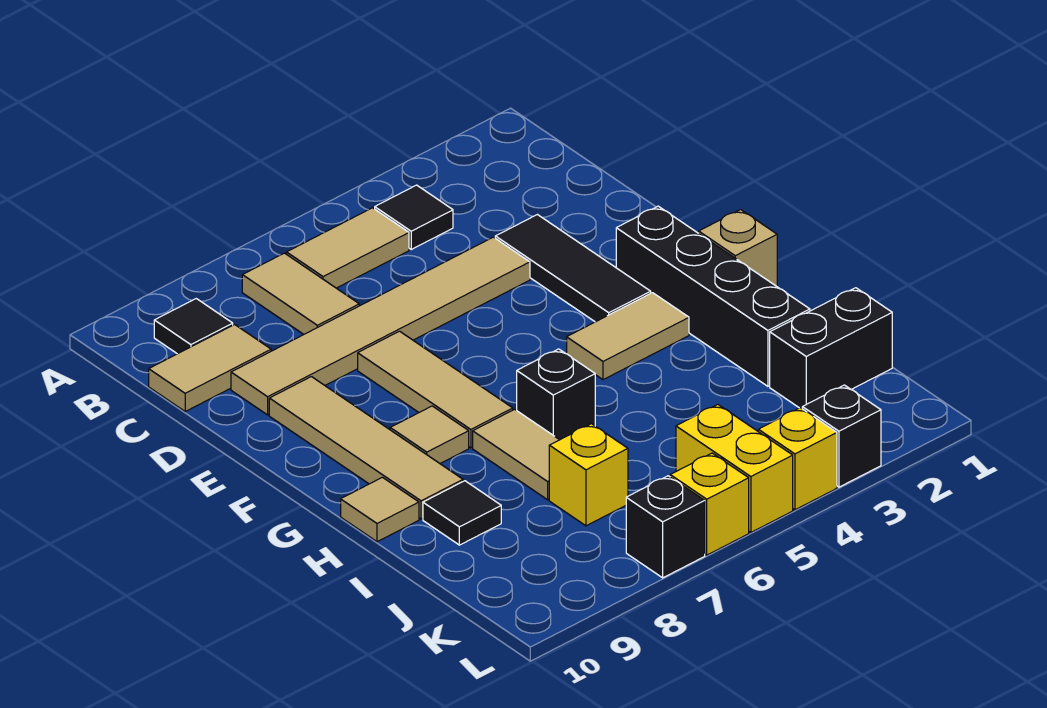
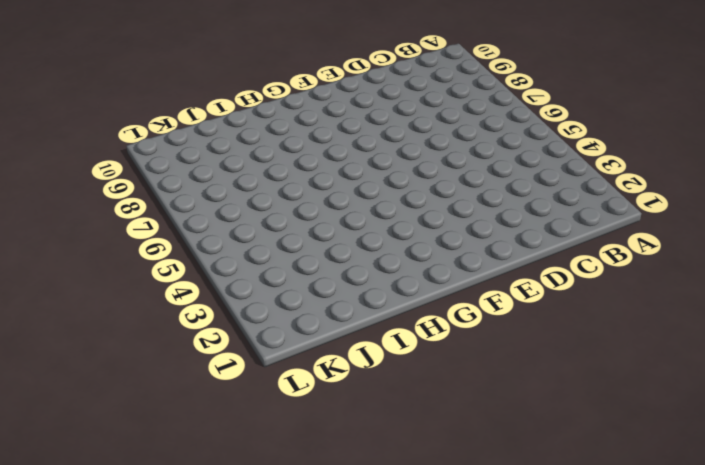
none -> black tile B4 level 1
none -> tan tile B5:B6 level 1
none -> tan tile B7:C7 level 1

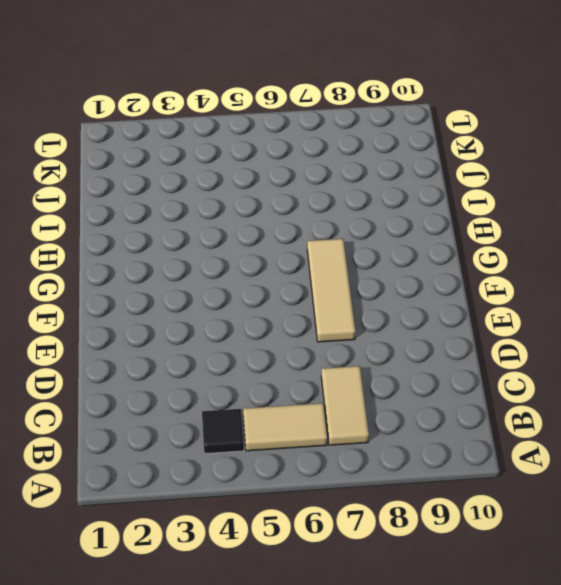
none -> black tile B9 level 1
none -> tan tile C9:C10 level 1
none -> black tile D3:F3 level 1

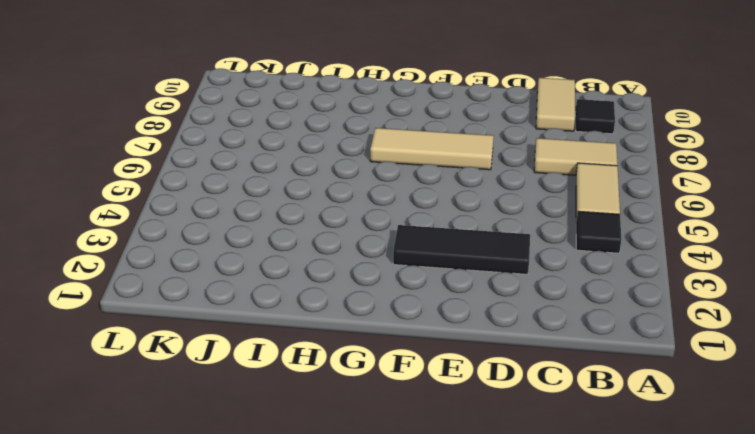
none -> tan tile D4:D9 level 1
none -> tan tile E9:H9 level 1
none -> black brick F2:I2 level 1

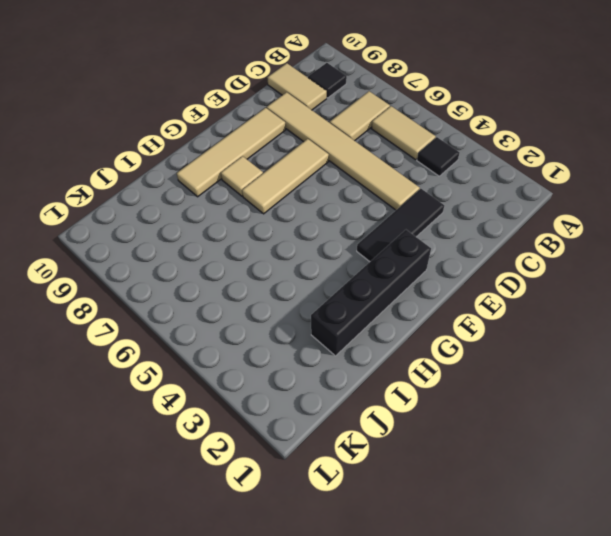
none -> tan brick G1 level 1
none -> tan tile G3:G4 level 1
none -> black brick H6 level 1

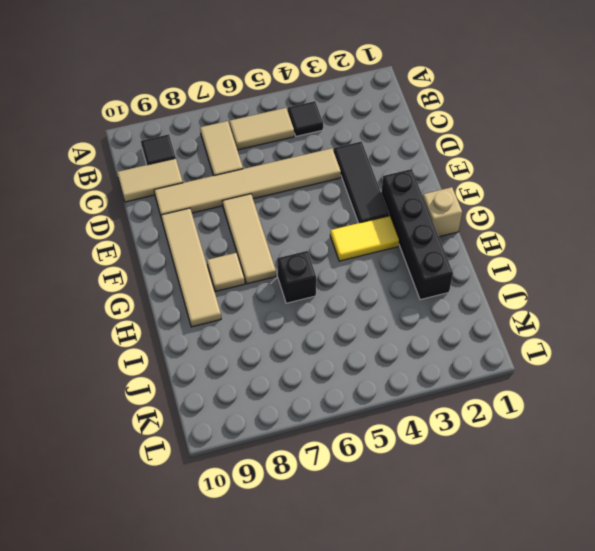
yellow tile G3:G4 level 1 -> tan tile G3:G4 level 1
none -> tan tile H7:I7 level 1
none -> tan tile H10 level 1
none -> black tile I9 level 1

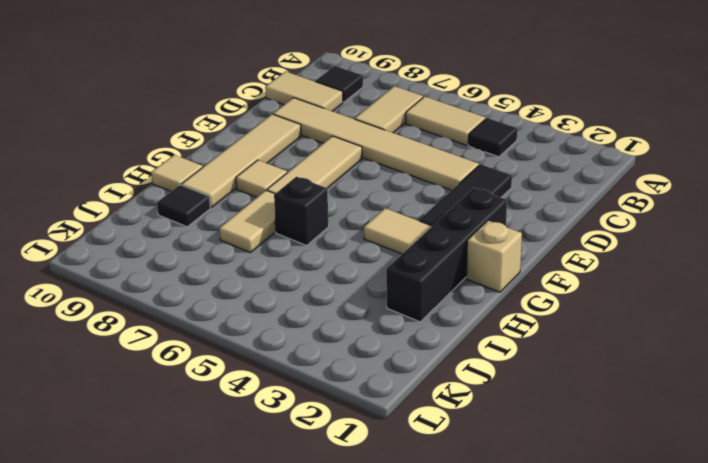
none -> black brick J1:J2 level 1
none -> yellow brick J7 level 1
none -> yellow brick K5:L5 level 1

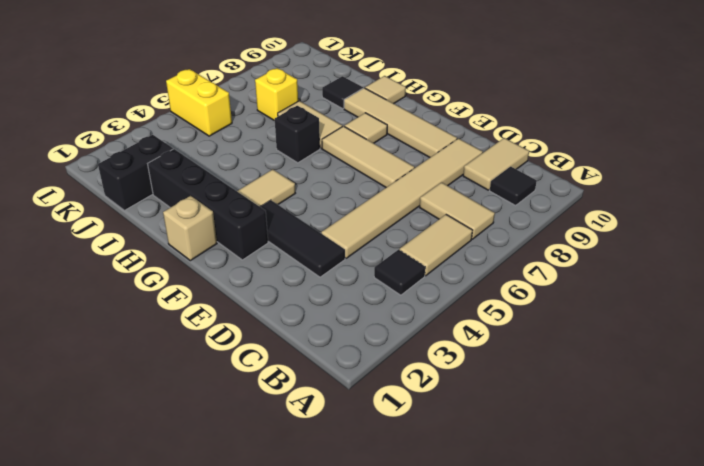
none -> black brick L3 level 1
none -> yellow brick L4 level 1
none -> yellow brick L6 level 1

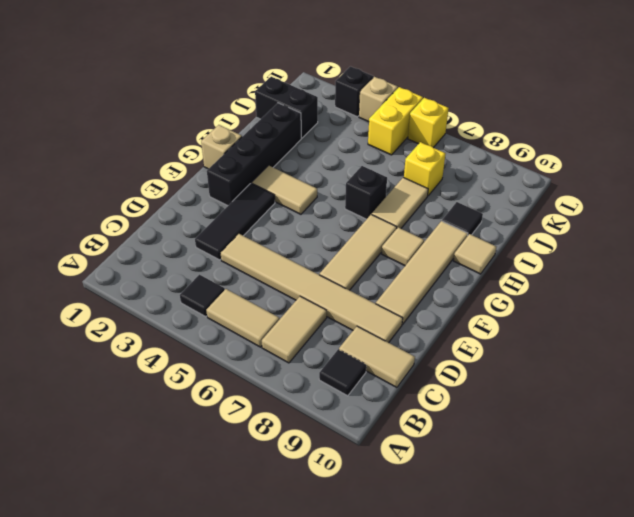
tan brick L4 level 1 -> yellow brick L4 level 1
none -> black brick L7 level 1

